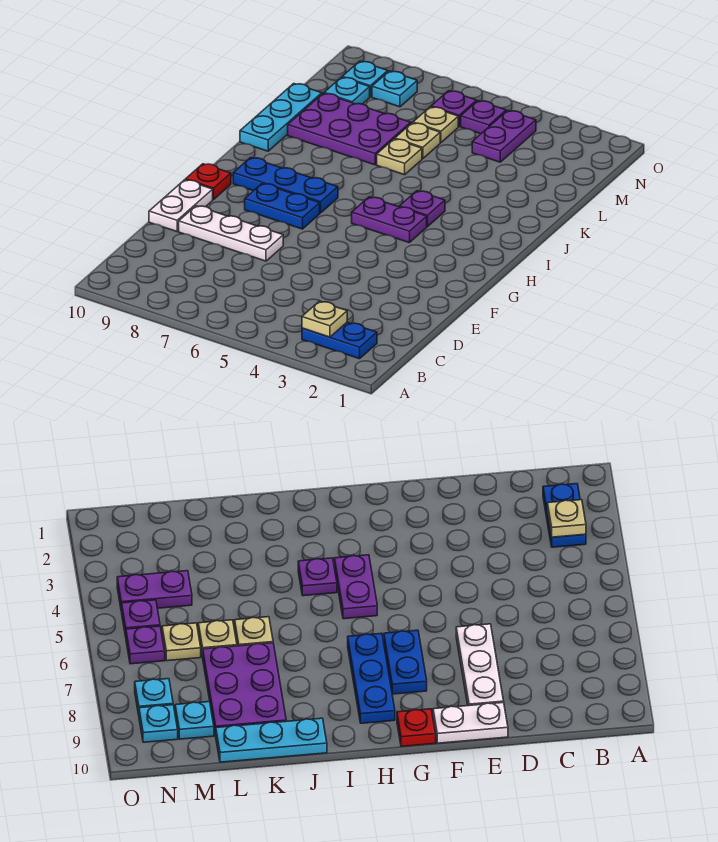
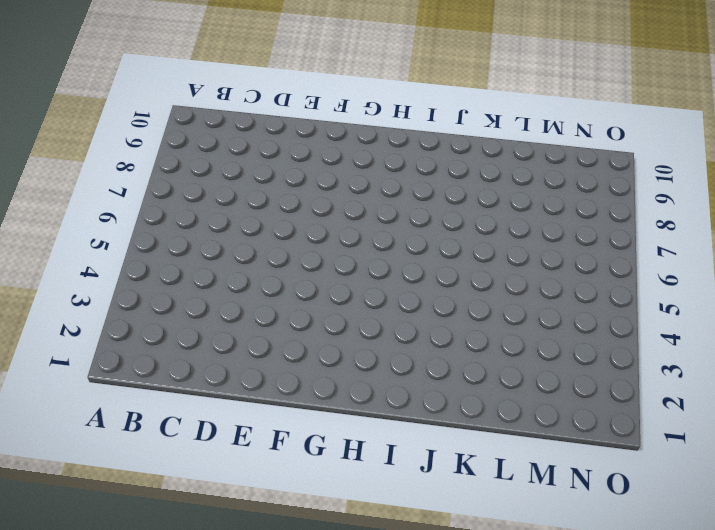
none -> blue plate B2:B3 level 1
none -> white plate E7:E9 level 1
none -> white plate E10:F10 level 1

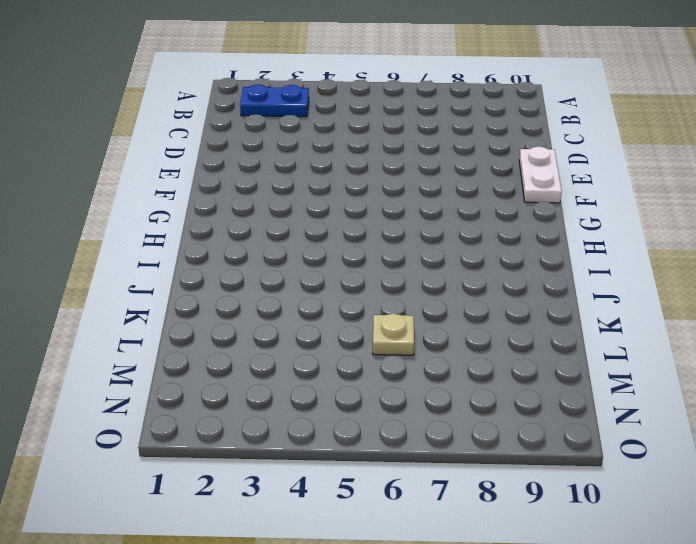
none -> white plate E7:E9 level 1
none -> blue plate G7:G8 level 1
none -> red plate G10 level 1

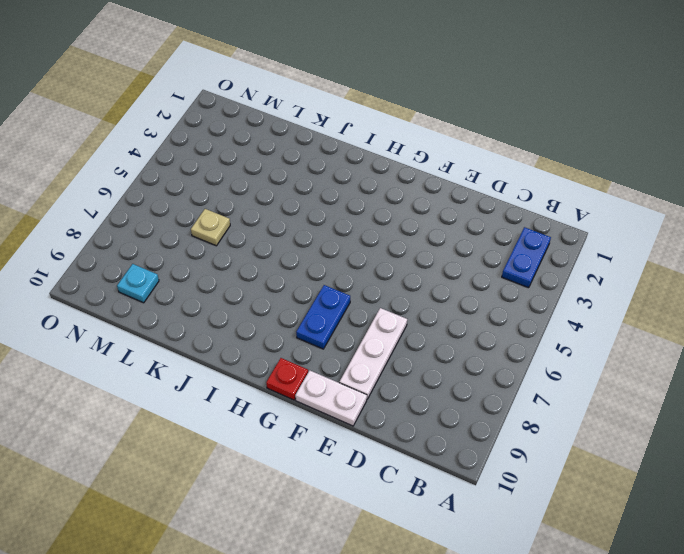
none -> purple plate H4:H5 level 1
none -> blue plate H7:H9 level 1
none -> purple plate I4 level 1

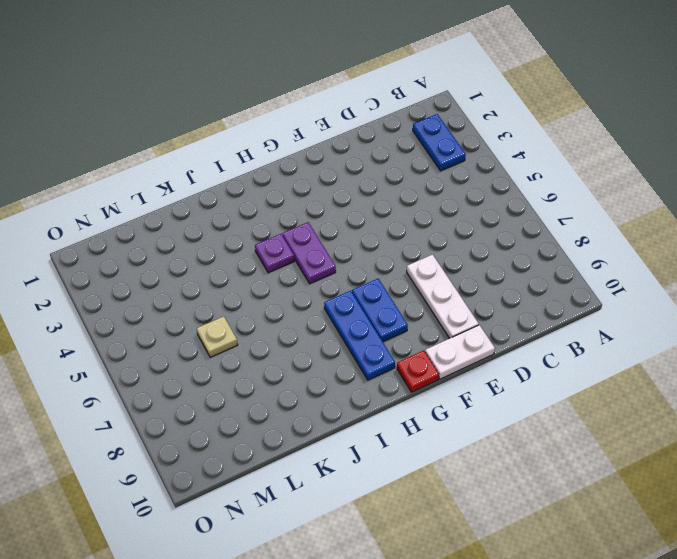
none -> cyan plate J10:L10 level 1
none -> tan plate K6 level 1
none -> purple plate K7:L9 level 1

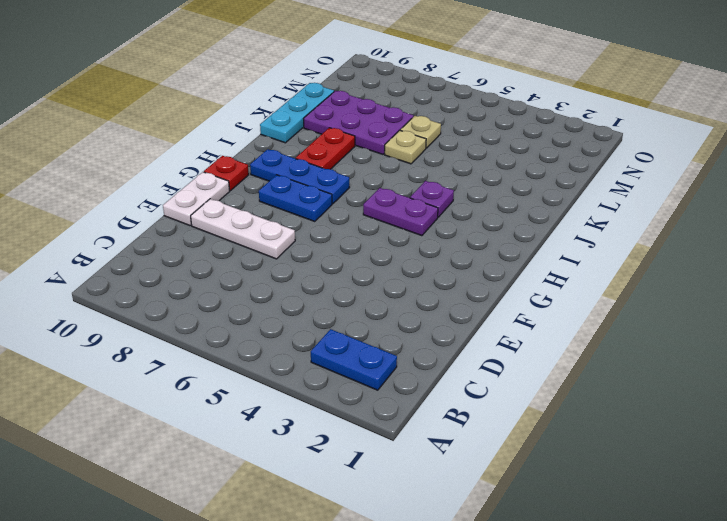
red plate I8:J8 level 1 -> none
none -> purple plate M4:N4 level 1
none -> tan plate M6 level 1
none -> cyan plate M9 level 1

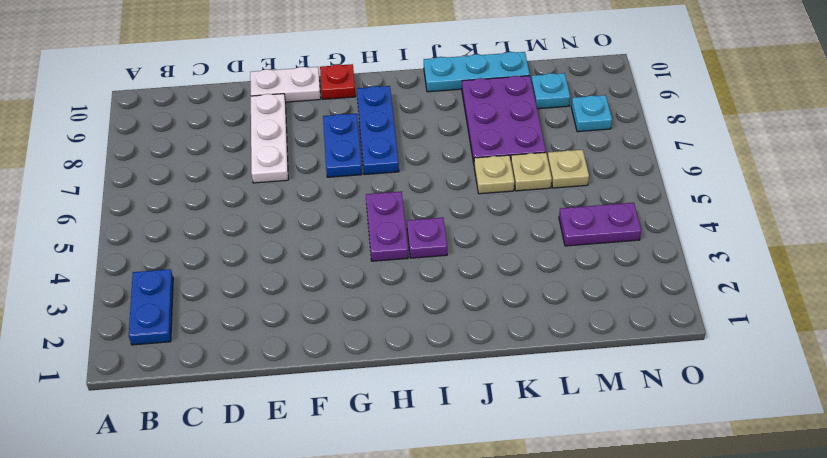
none -> purple plate N5 level 1
none -> purple plate N6 level 1
none -> cyan plate N9 level 1

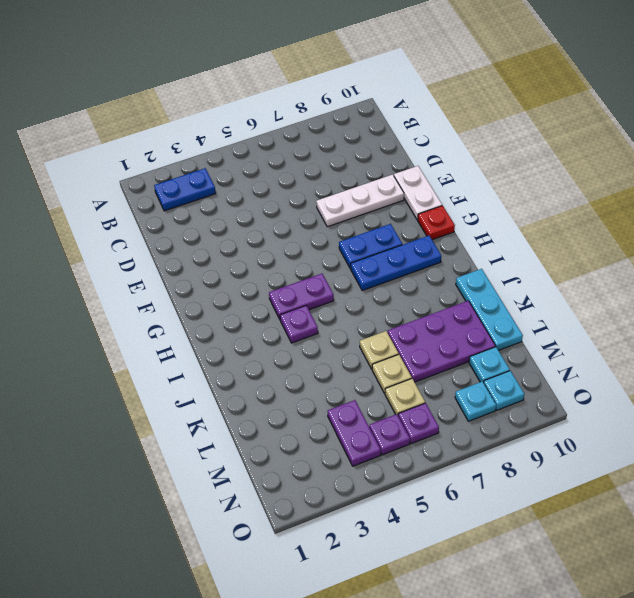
none -> tan plate B3 level 2

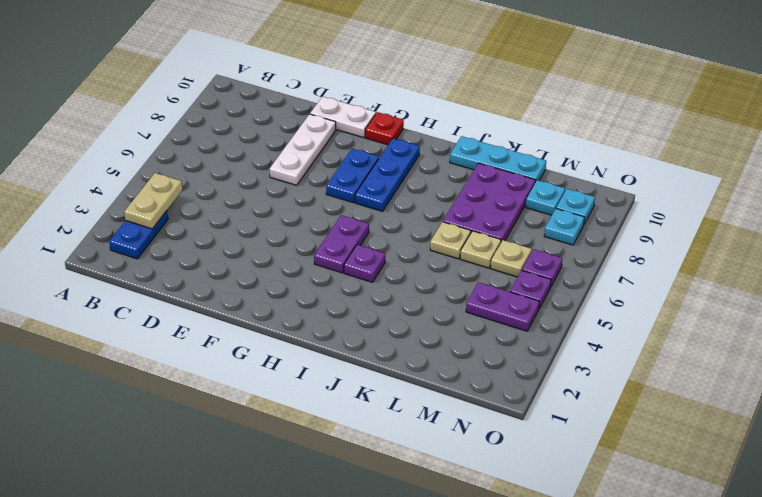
tan plate B3:B4 level 2 -> tan plate B3 level 2

